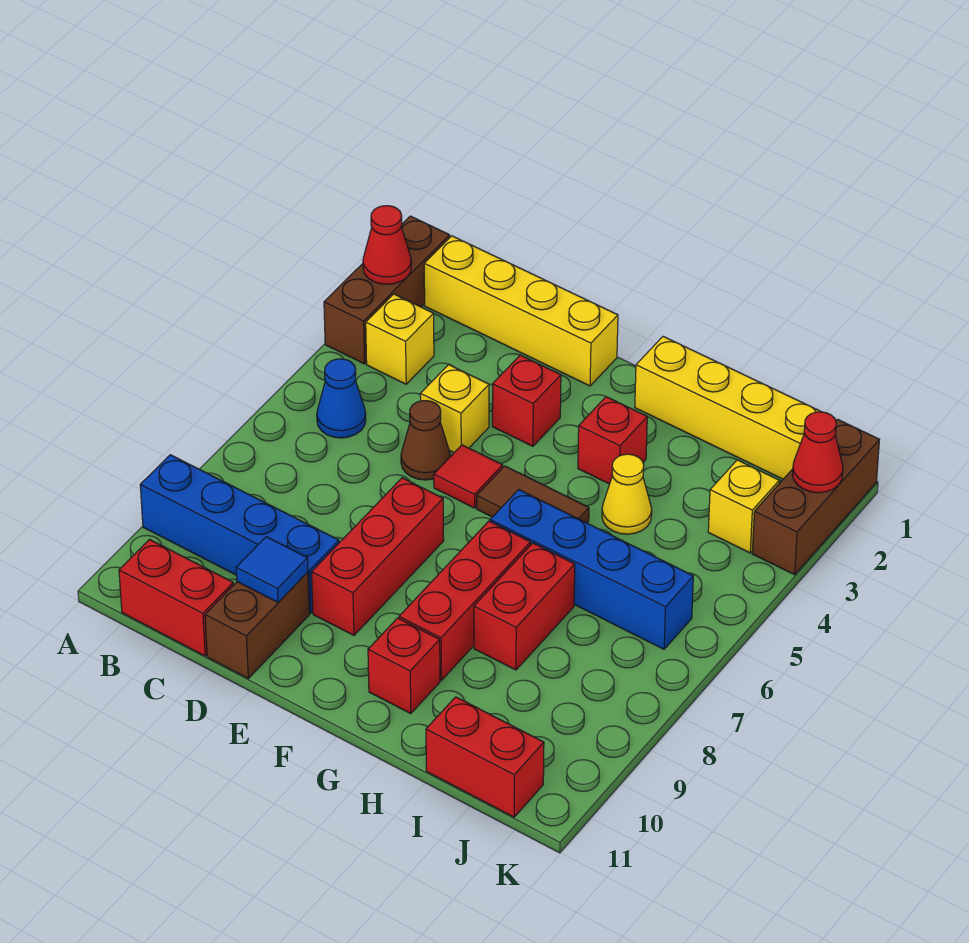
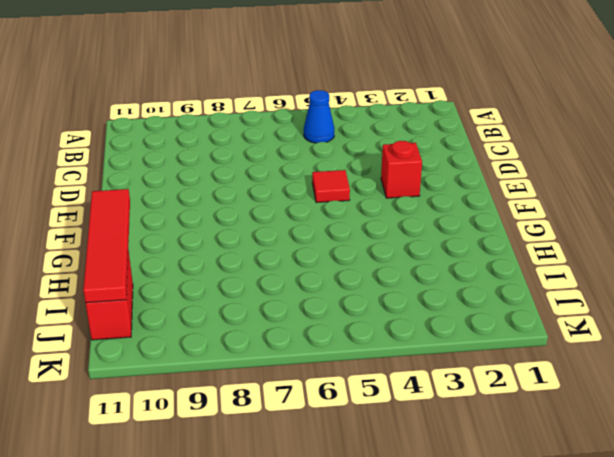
red tile G11:J11 level 2 -> none
none -> brown brick A1:A3 level 1
none -> blue brick A9:D9 level 1
none -> yellow brick B1:E1 level 1

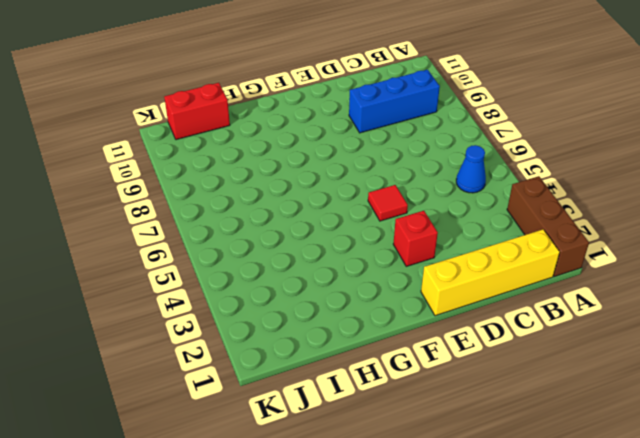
blue brick B9:D9 level 1 -> blue brick A9:D9 level 1
none -> yellow brick B3 level 1
none -> red brick B11:C11 level 1
none -> yellow brick D4 level 1

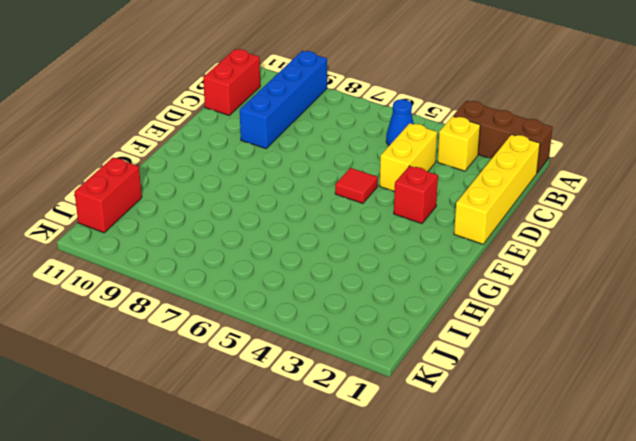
yellow brick C4:D4 level 1 -> yellow brick D4 level 1
none -> brown cone D5 level 1
none -> brown brick D10:D11 level 1
none -> red brick E7:E9 level 1

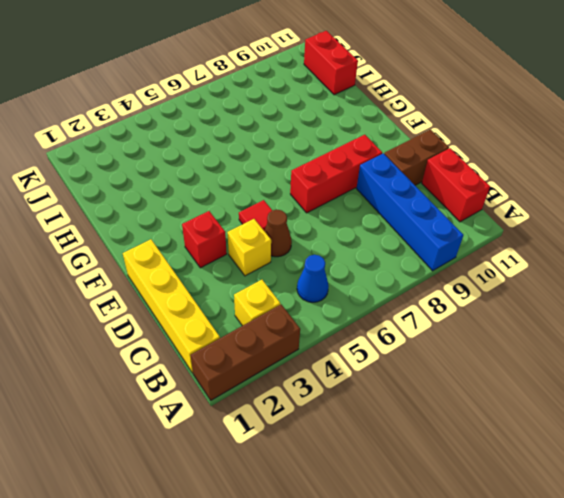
none -> brown tile F5:G5 level 1
none -> yellow brick G1:J1 level 1
none -> red brick G3 level 1

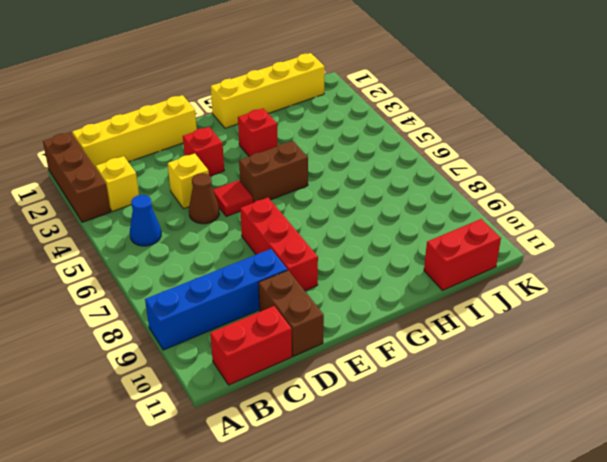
brown brick F5:G5 level 1 -> brown tile F5:G5 level 1
none -> blue brick G6:J6 level 1
none -> red brick G7:G9 level 1
none -> red brick G10 level 1

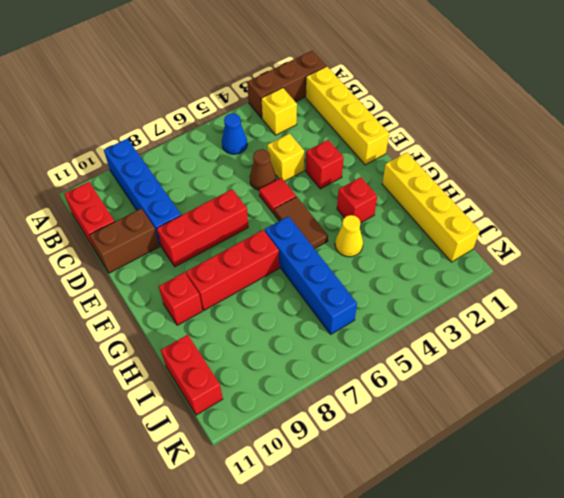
none -> red brick H7:H8 level 1
none -> yellow brick J3 level 1
none -> brown brick K1:K3 level 1

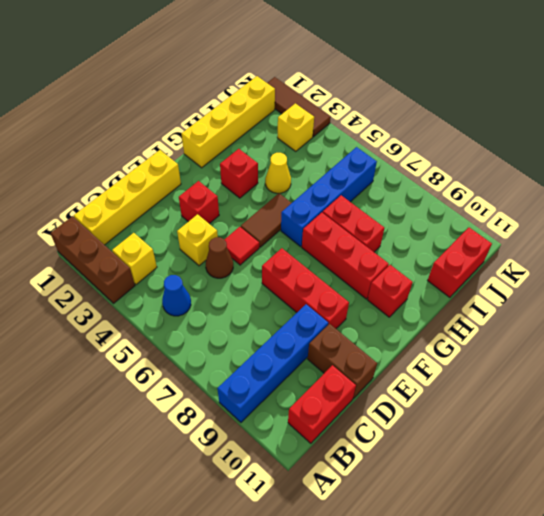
brown tile K1:K3 level 1 -> brown brick K1:K3 level 1
none -> red cone A2 level 2
none -> blue tile D10 level 2
none -> red cone K2 level 2

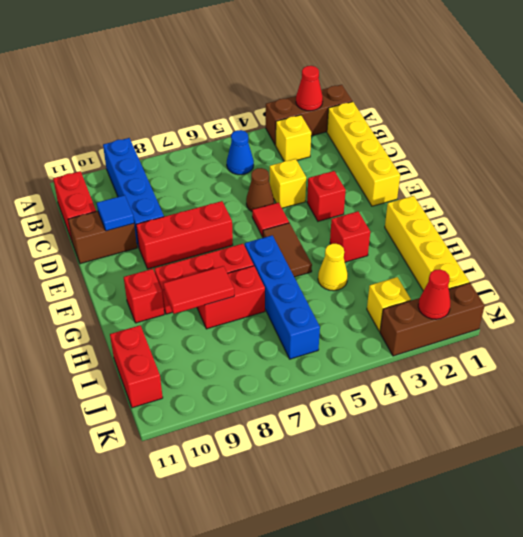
red tile H8:H9 level 2 -> none

